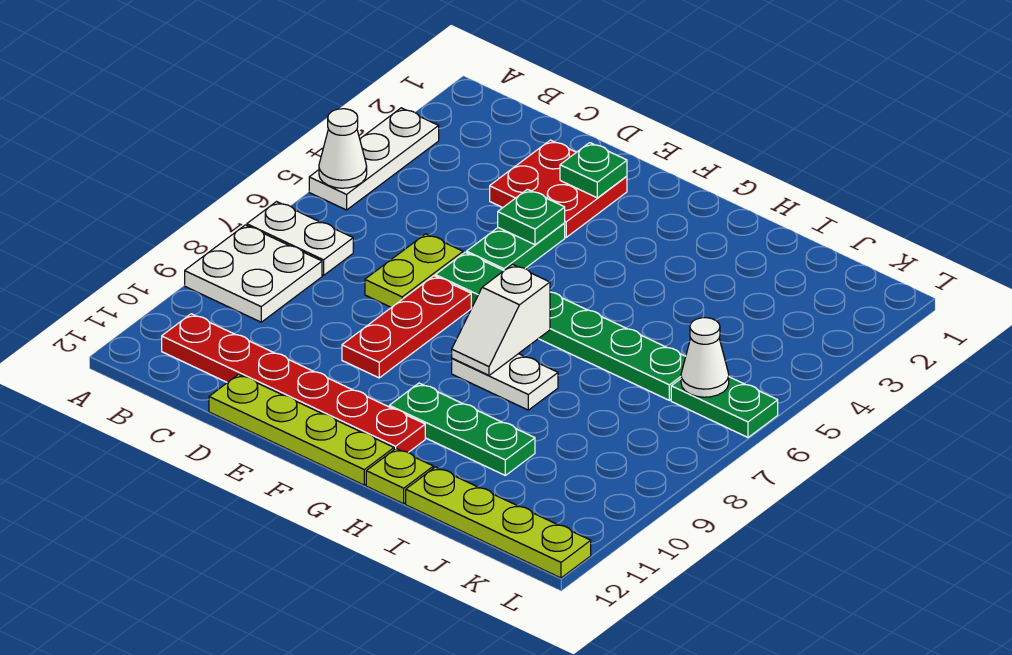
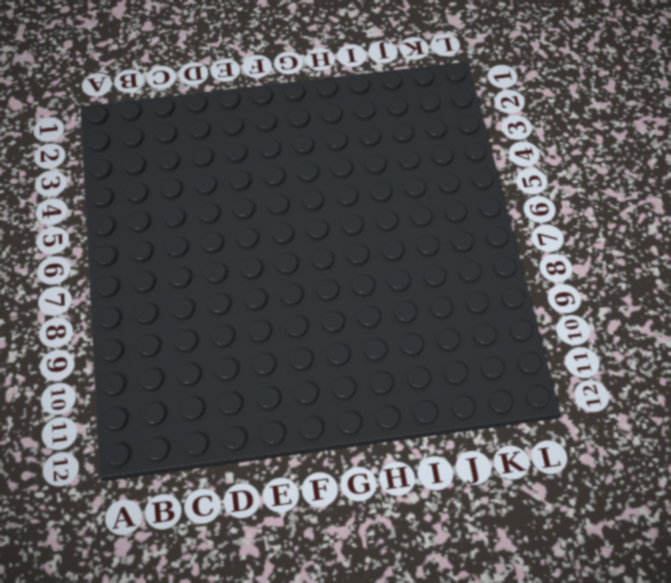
none -> white plate A3:A5 level 1
none -> white plate A7:B7 level 1
none -> white plate A8:B9 level 1

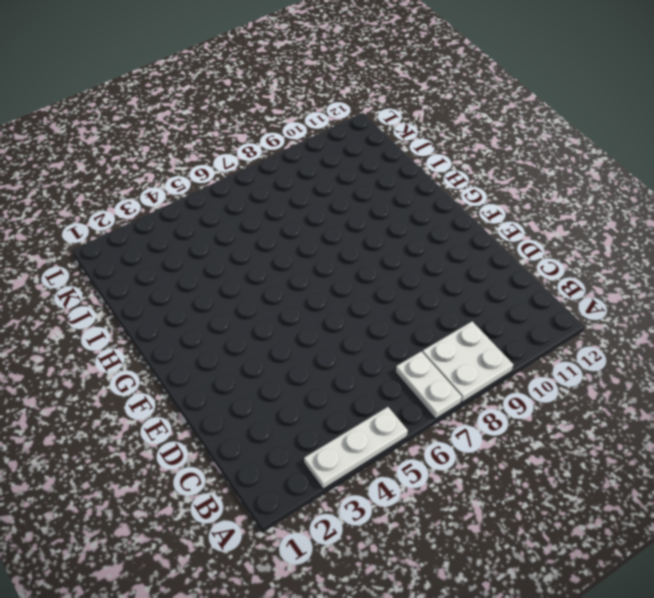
none -> red plate B11:G11 level 1
none -> red plate D2:E3 level 1
none -> lime plate D6:D7 level 1

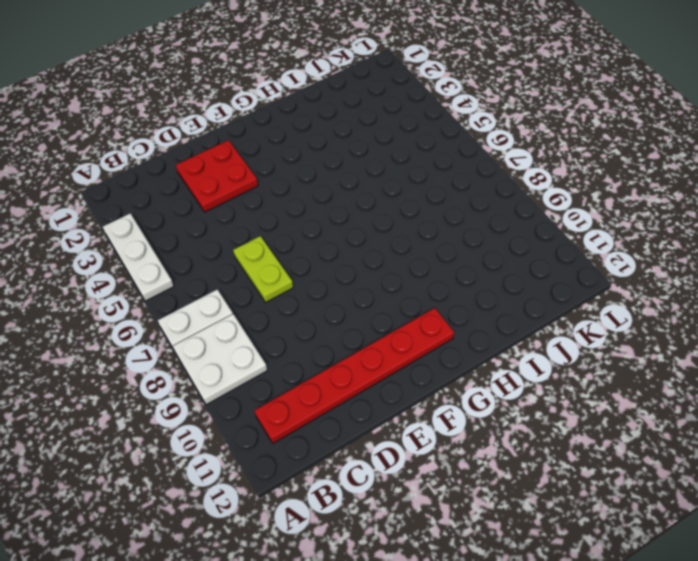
none -> lime plate D12:G12 level 1
none -> green plate E4:E5 level 1
none -> green plate E6:J6 level 1

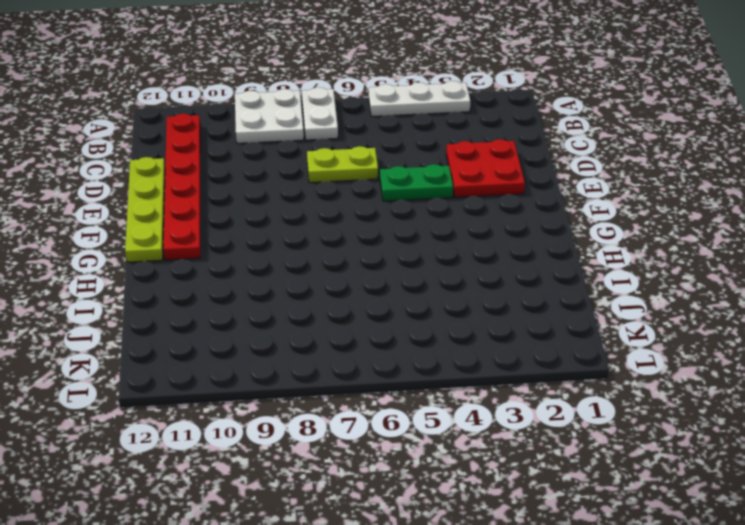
none -> green plate E6:J6 level 1
none -> red plate E7:E9 level 1
none -> white plate G8:H8 level 1

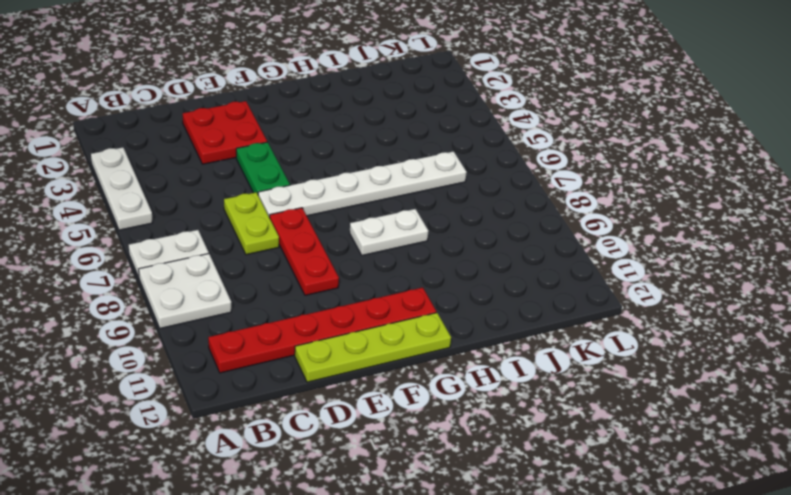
white plate E6:J6 level 1 -> green plate E6:J6 level 1
none -> green plate G10:I10 level 1
none -> lime plate H12 level 1
none -> lime plate I12:L12 level 1

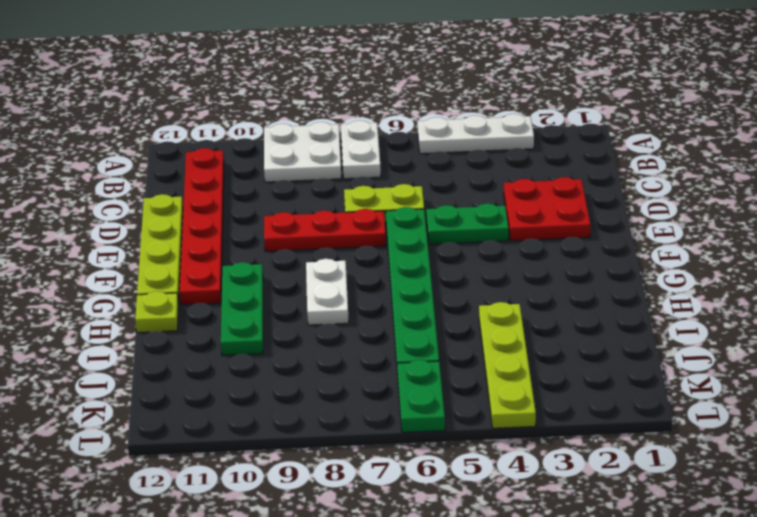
lime plate I4:L4 level 1 -> lime plate I12:L12 level 1
none -> white cone A5 level 2
none -> green plate E2 level 2
none -> green plate E4 level 2

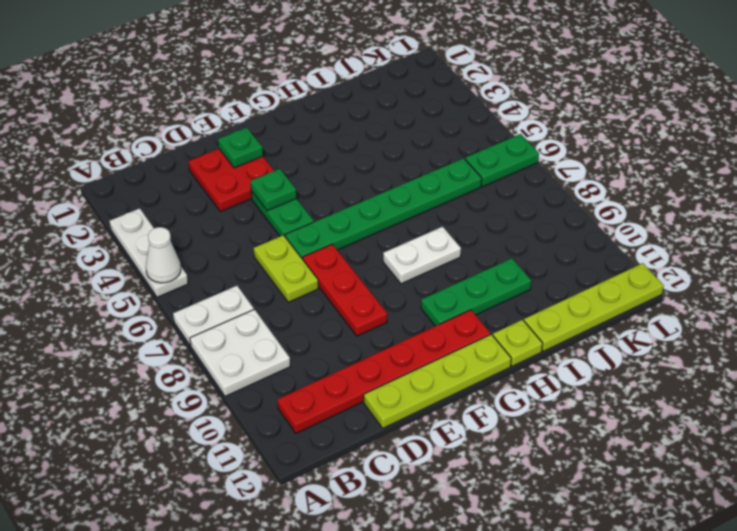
none -> white slope G7:G8 level 2 top 7
none -> white cone K6 level 2

